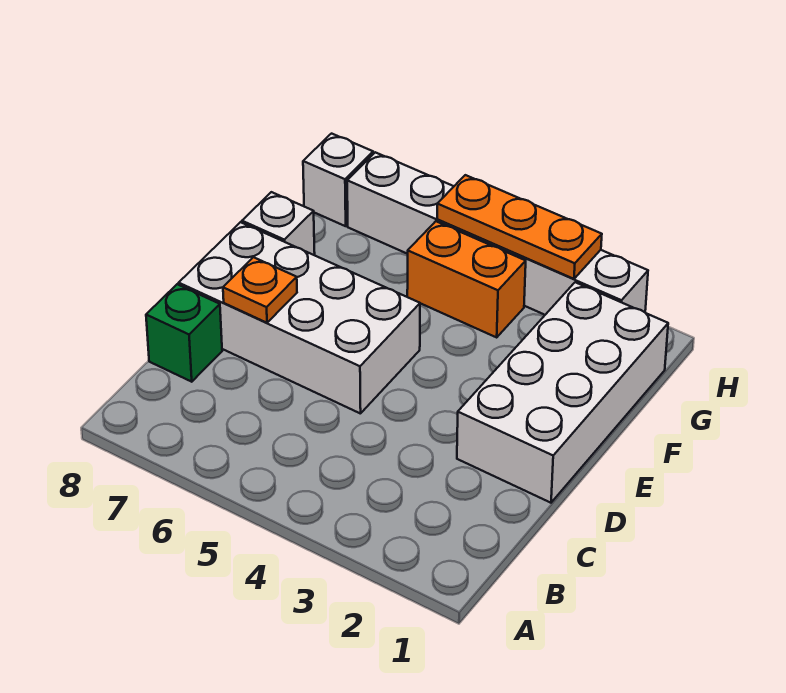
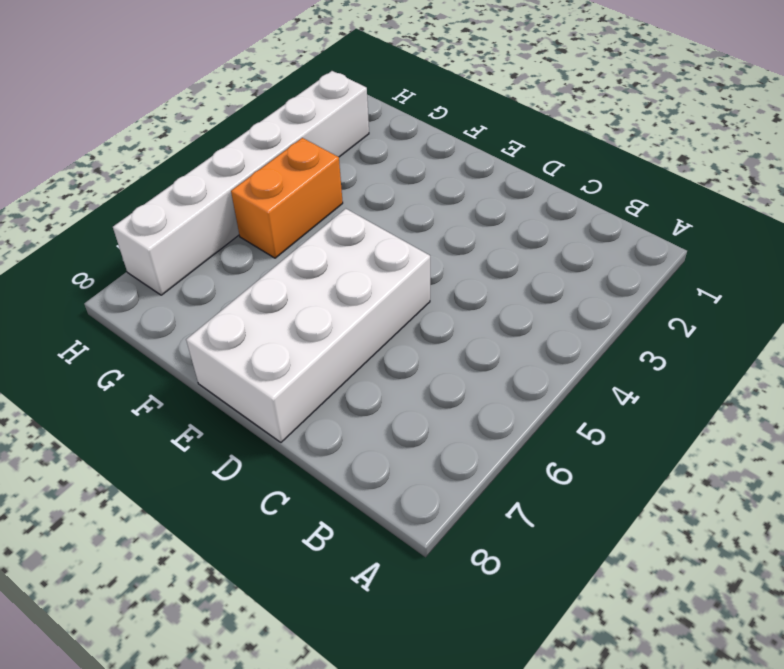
none -> green brick C8 level 1
none -> white brick D1:G2 level 1

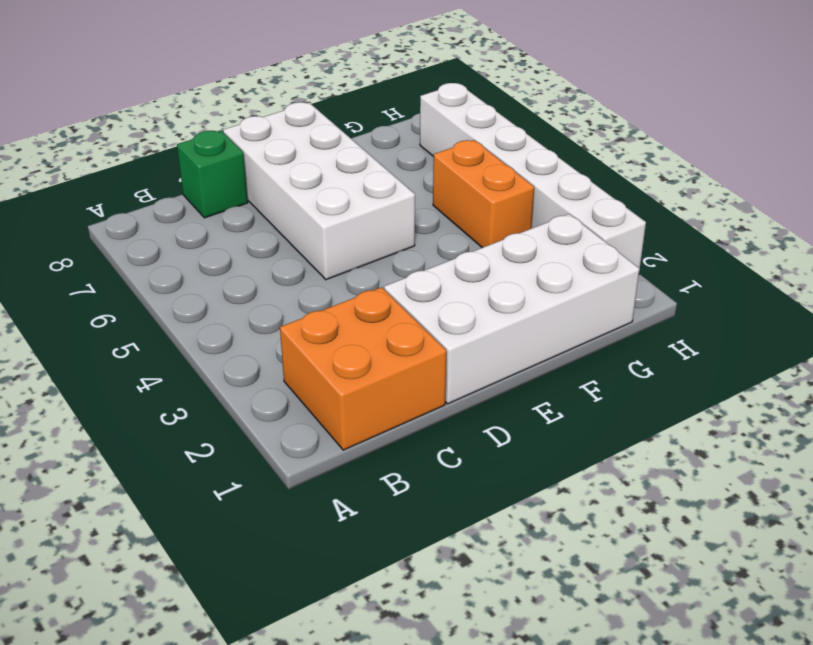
orange brick B1:C2 level 1 -> none
none -> white brick F8 level 1
none -> white brick H8 level 1

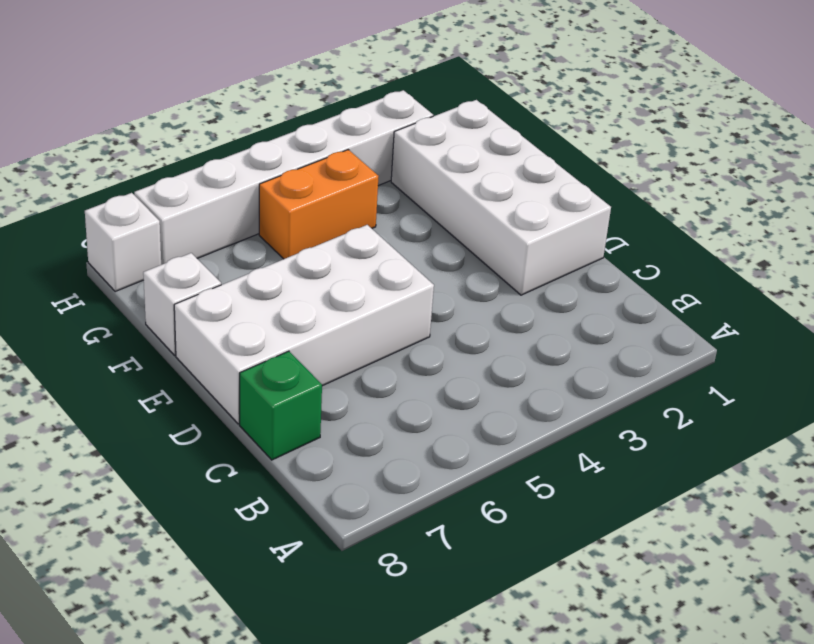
none -> orange plate D7 level 2
none -> orange plate H3:H5 level 2

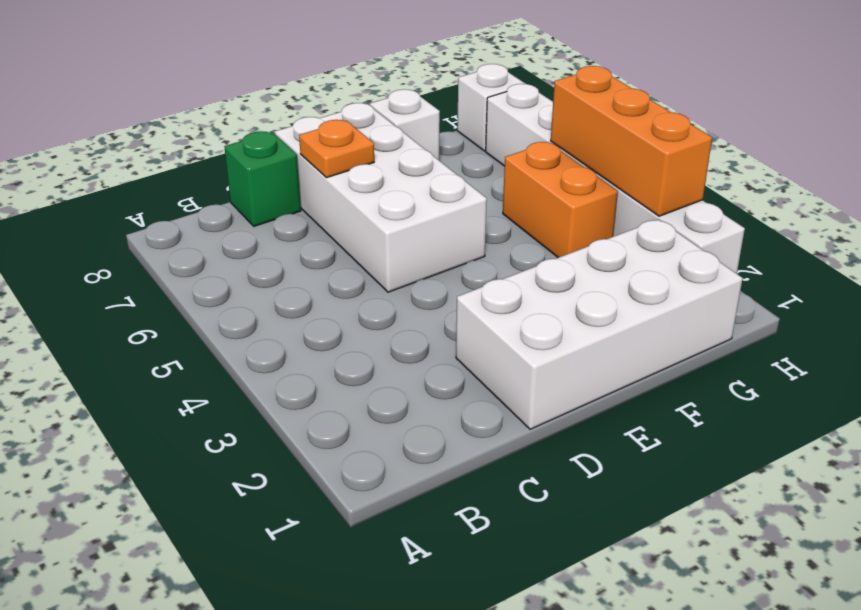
orange brick H3:H5 level 2 -> orange plate H3:H5 level 2

